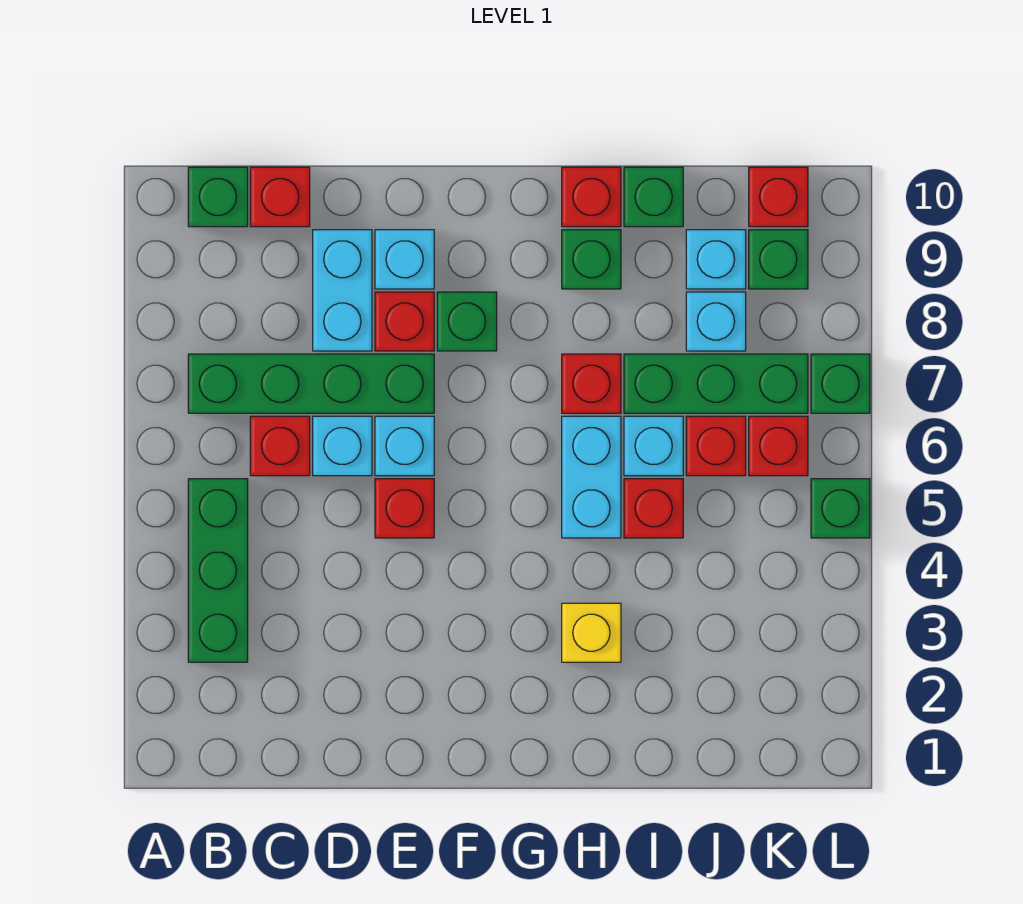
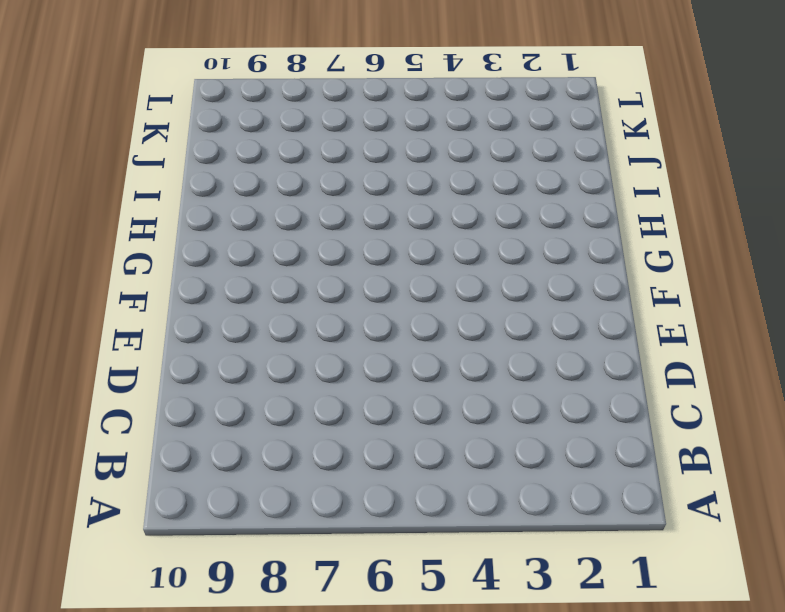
none -> green brick B3:B5 level 1
none -> green brick B7:E7 level 1
none -> green brick B10 level 1

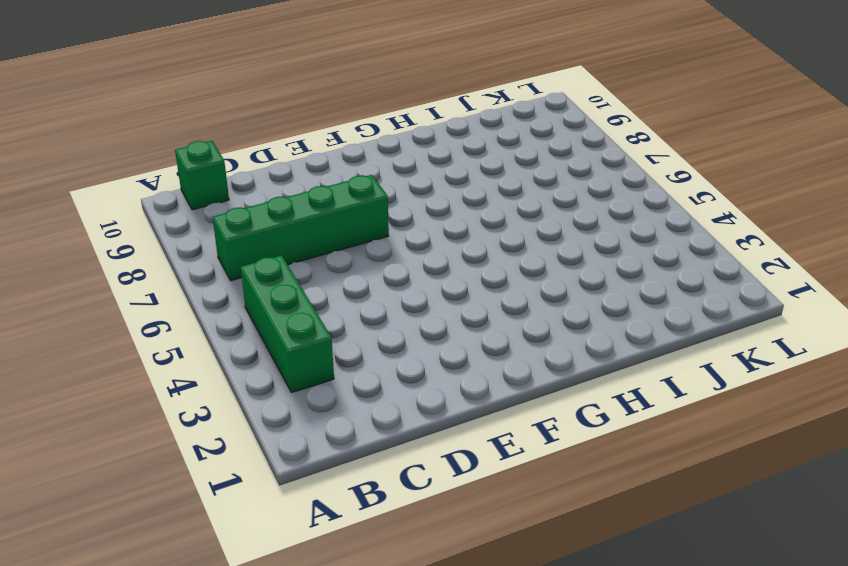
none -> red brick C6 level 1
none -> red brick C10 level 1
none -> cyan brick D6 level 1

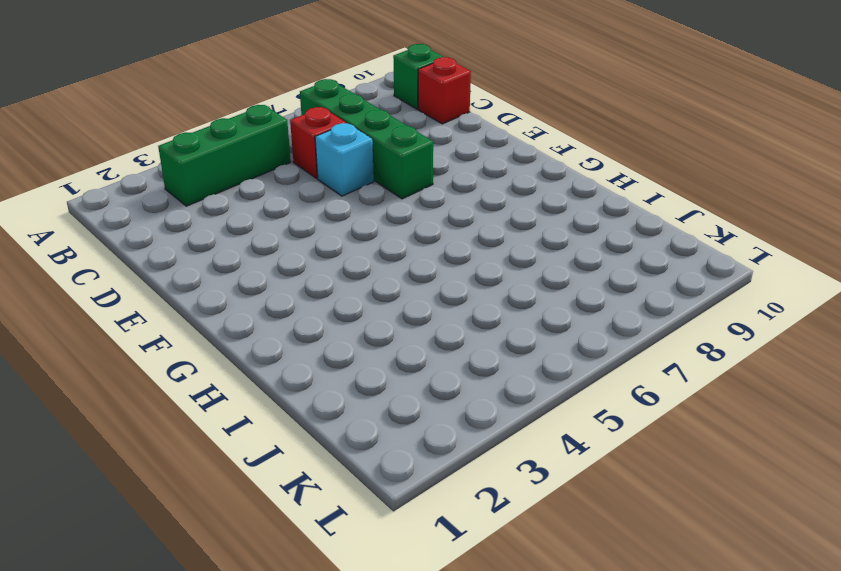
none -> cyan brick D8:D9 level 1
none -> red brick E5 level 1
none -> cyan brick E6 level 1

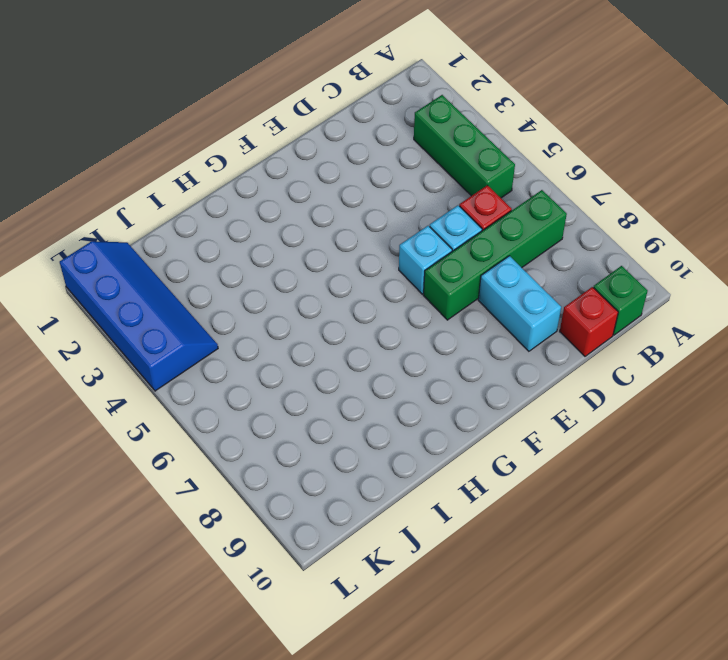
blue slope K1:L4 level 1 top L -> none
none -> red brick E5 level 1
none -> red brick E8 level 1
none -> cyan brick E9 level 1

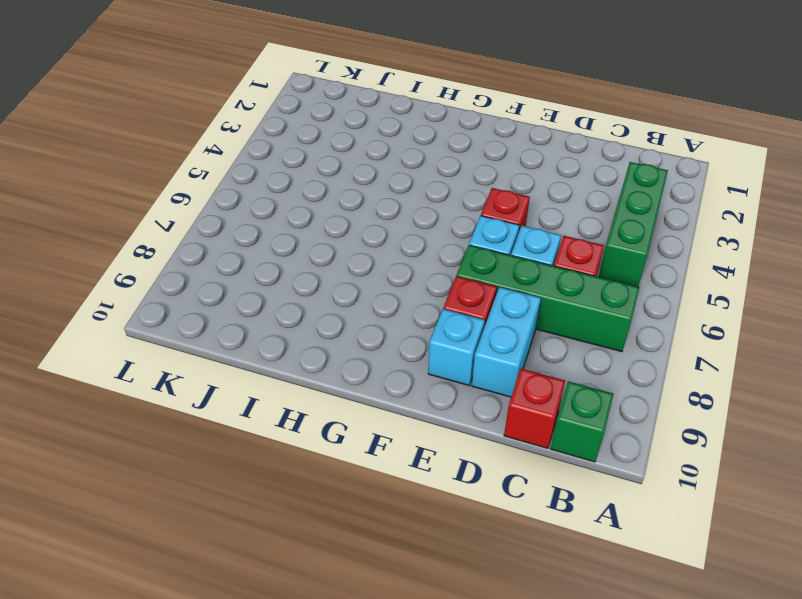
none -> green brick F8 level 1
none -> yellow brick H3 level 1
none -> cyan brick H5:H6 level 1

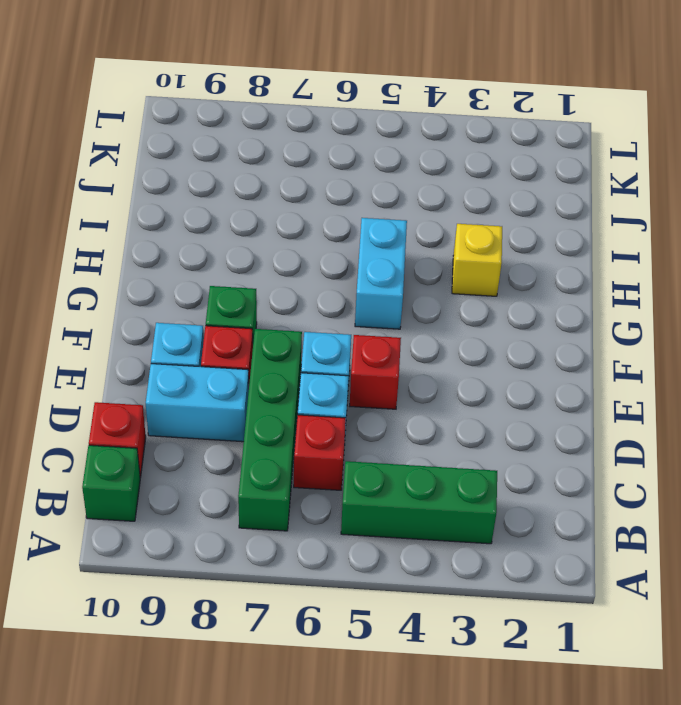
cyan brick G5:H5 level 1 -> cyan brick H5:H6 level 1
none -> red brick H7 level 1
none -> green brick H9 level 1
none -> red brick H10 level 1

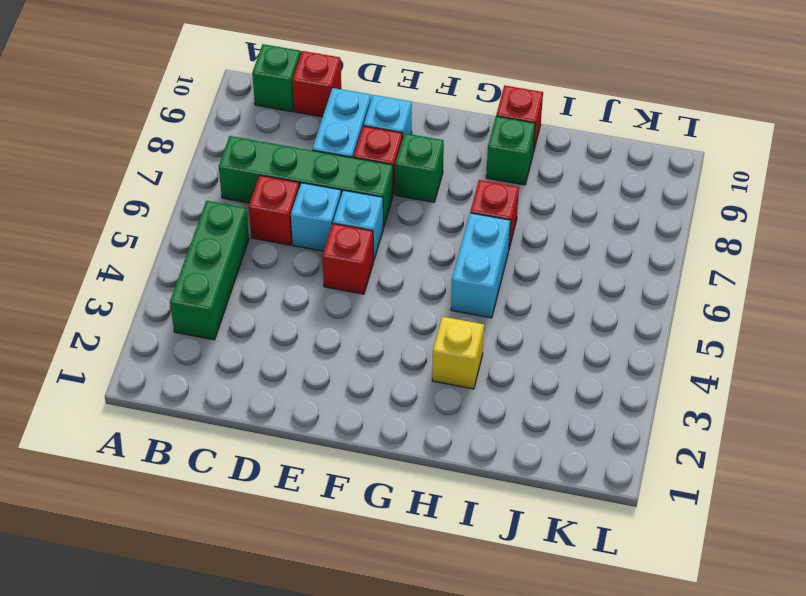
none -> red brick I5 level 1
none -> cyan brick I6 level 1
none -> green brick I7:K7 level 1

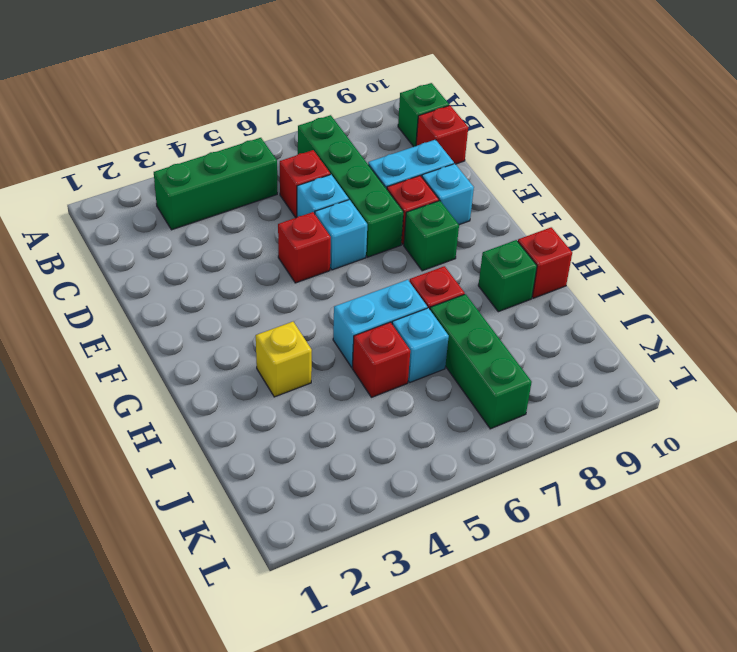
none -> green brick I10 level 1
none -> red brick J6 level 1
none -> cyan brick J8 level 1

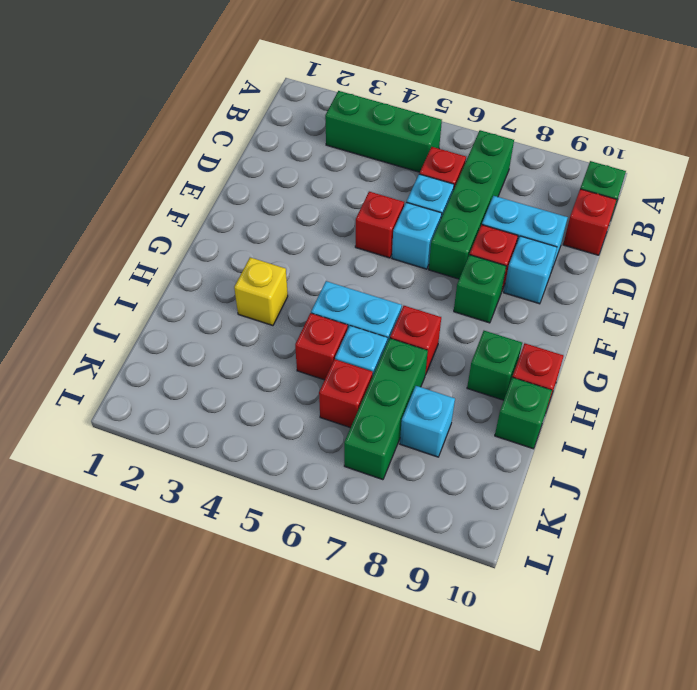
none -> cyan brick J9 level 1
none -> red brick K6 level 1
none -> green brick K9 level 1

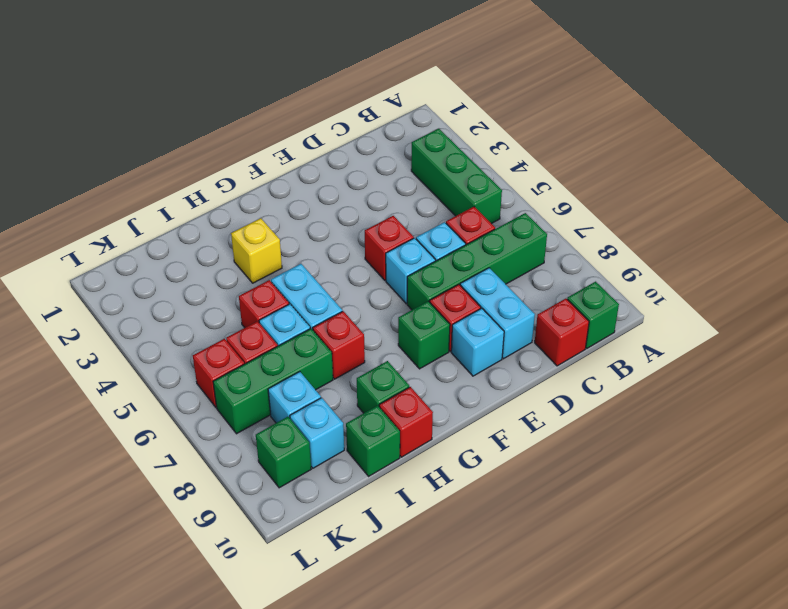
none -> red brick K10 level 1
none -> green brick L5 level 1
none -> green brick L7 level 1

